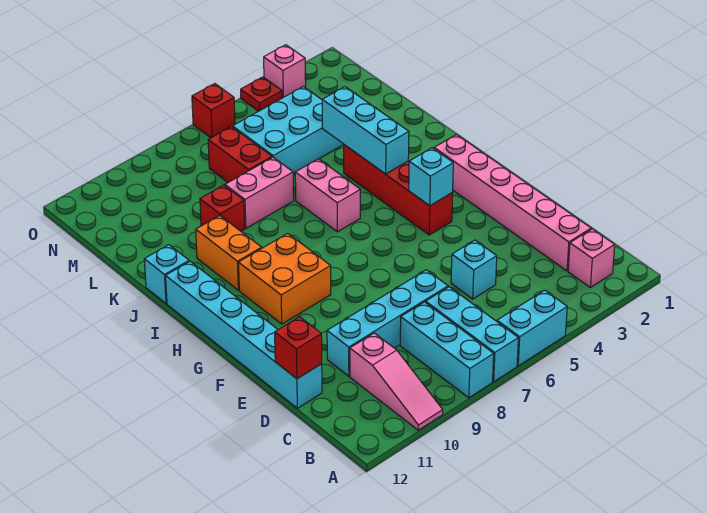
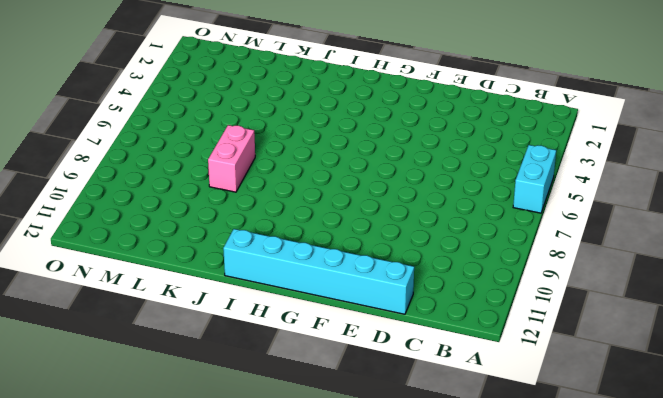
none -> cyan brick A7:C7 level 1
none -> cyan brick A8:C8 level 1
none -> pink slope A10:C10 level 1 top C

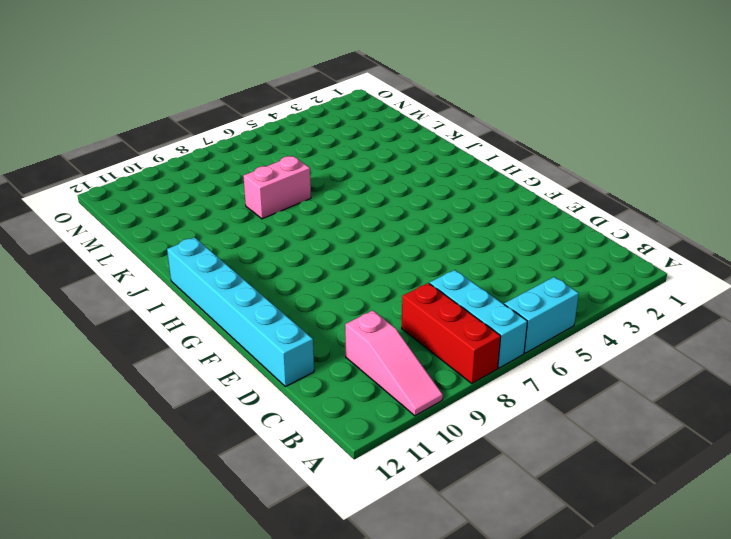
red brick A8:C8 level 1 -> cyan brick A8:C8 level 1
none -> pink brick B2 level 1
none -> pink brick C2:H2 level 1
none -> cyan brick D5 level 1

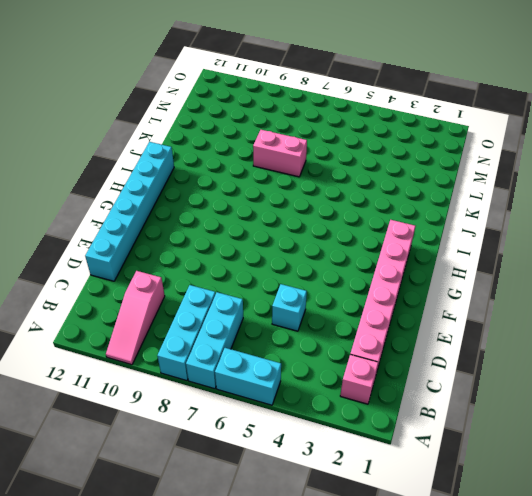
none -> cyan brick D7:D10 level 1
none -> red brick G4:J4 level 1
none -> orange brick G9:H10 level 1

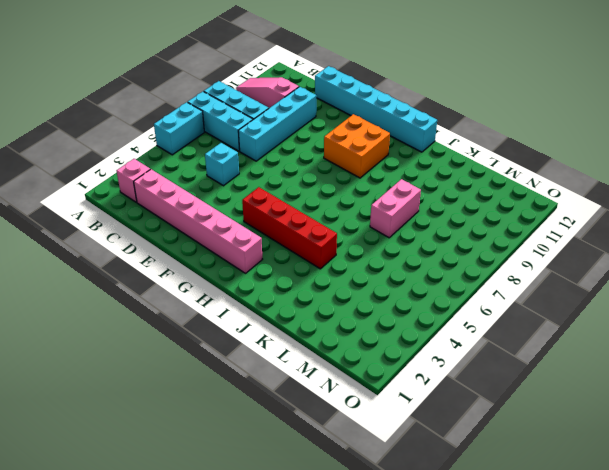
none -> pink brick I6:J6 level 1
none -> orange brick I10:J10 level 1
none -> cyan brick J12 level 1

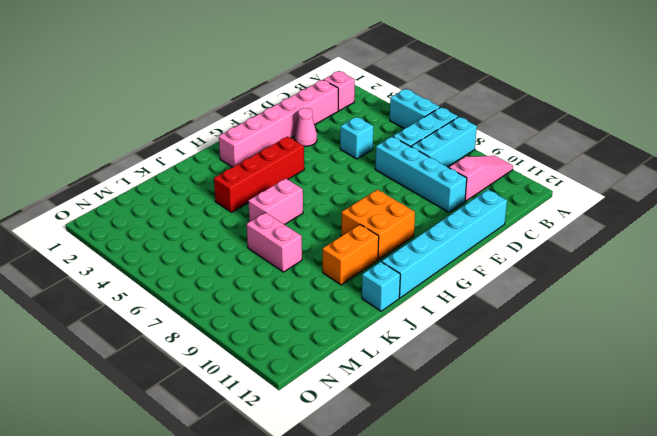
pink cone E3 level 1 -> none
none -> red brick K9 level 1
none -> cyan brick L4:M6 level 1
none -> red brick L7:M7 level 1

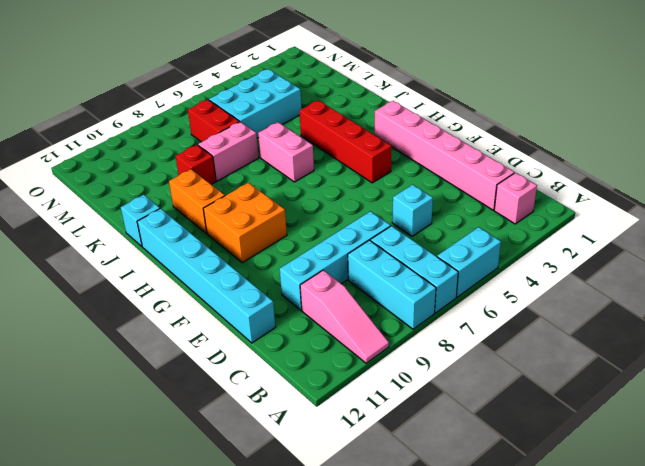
none -> pink brick O3 level 1
none -> red plate O4 level 1
none -> red brick O6 level 1

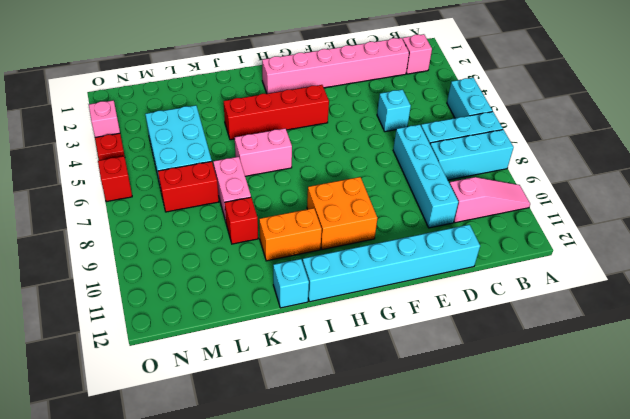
none -> red brick D12 level 2
none -> cyan brick G4 level 2
none -> cyan brick I4:K4 level 2

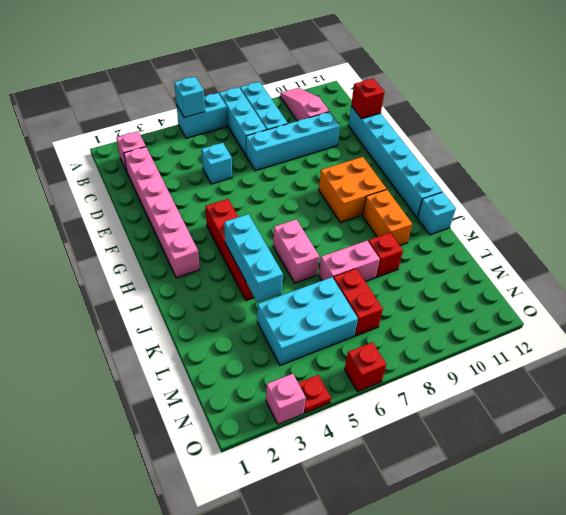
cyan brick A5 level 2 -> cyan brick G4 level 2

